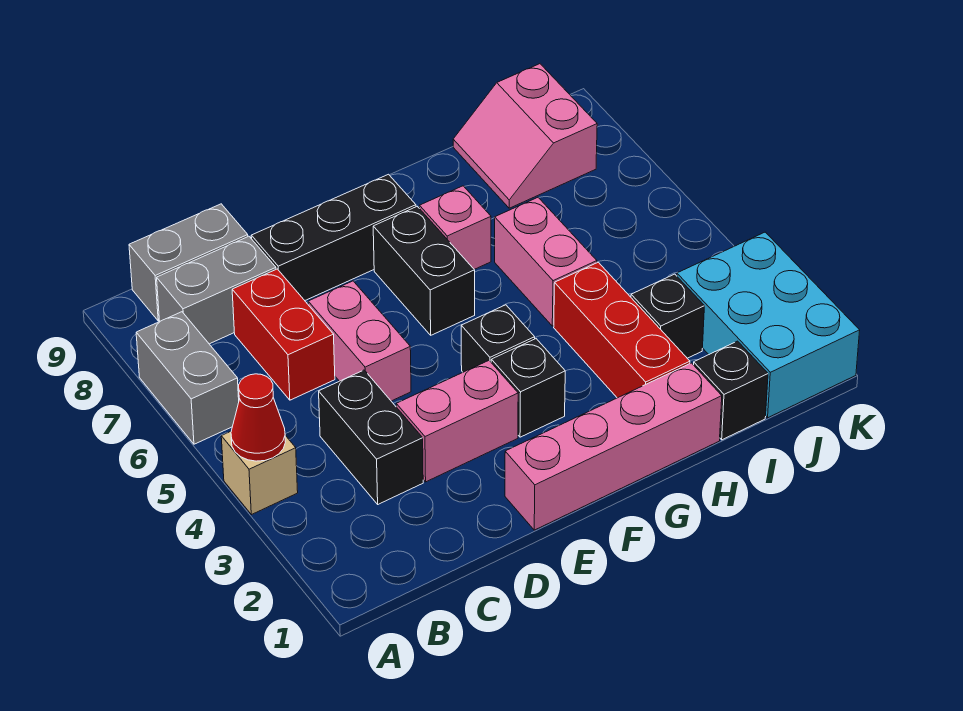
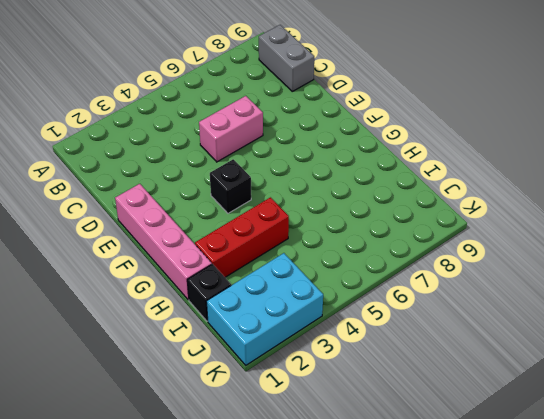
none -> tan brick A4 level 1
none -> grey brick A6:A7 level 1
none -> grey brick B8:C8 level 1

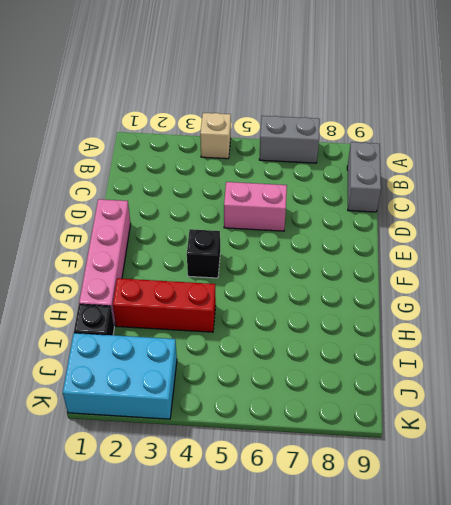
none -> grey brick B8:C8 level 1
none -> black brick C3:C4 level 1
none -> red brick C6:C7 level 1

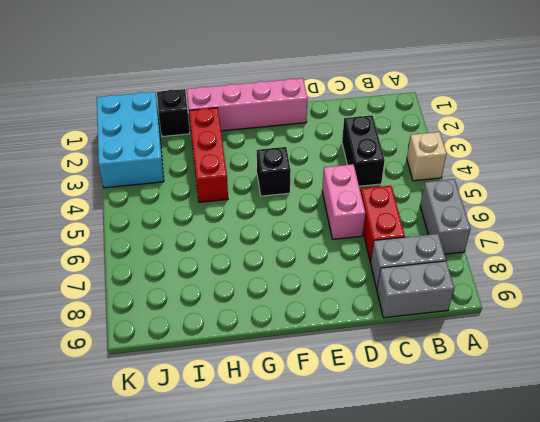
none -> pink brick D3:E3 level 1
none -> black brick D8:F8 level 1
none -> black brick F3 level 1

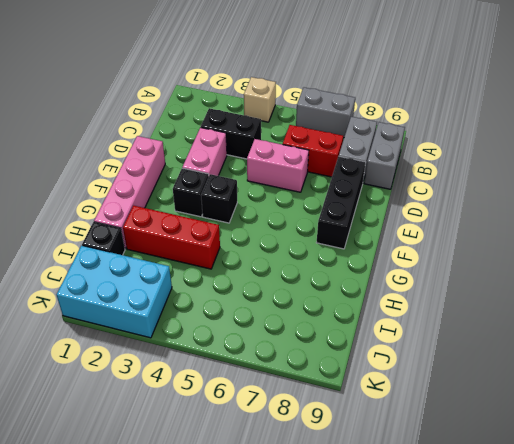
none -> black brick F6:F7 level 1
none -> pink brick G7 level 1
none -> pink brick H5:H6 level 1

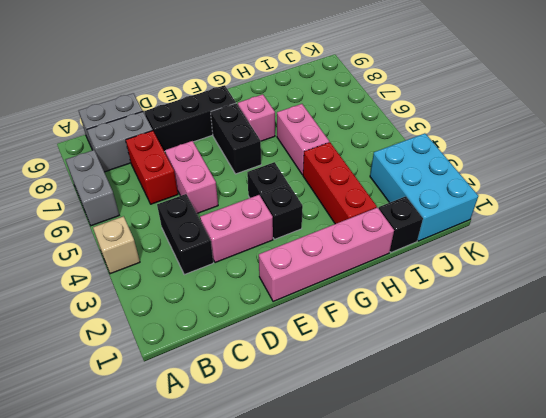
none -> black brick I3 level 1
none -> pink slope I8:J9 level 1 top J
none -> red cone A4 level 2

